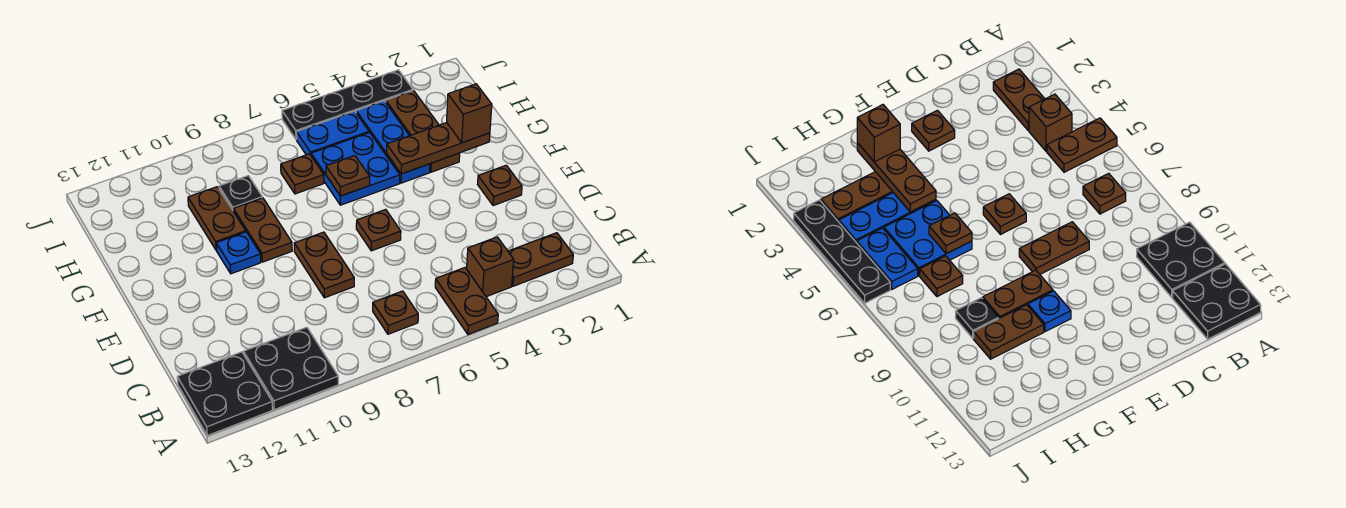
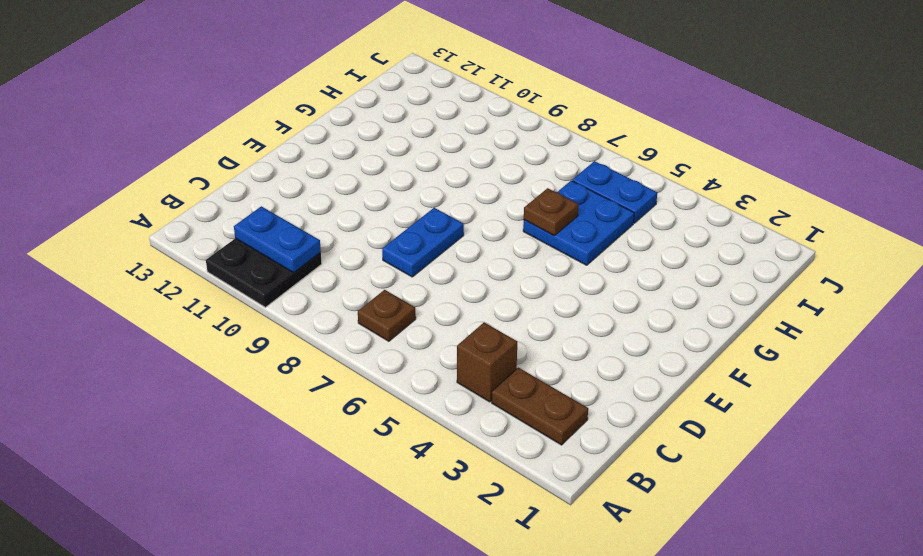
blue plate B10:B11 level 2 -> none
blue plate D8:E8 level 1 -> brown plate D8:E8 level 1
none -> brown plate A5:B5 level 1
none -> black plate A12:B13 level 1
none -> brown plate E2 level 1

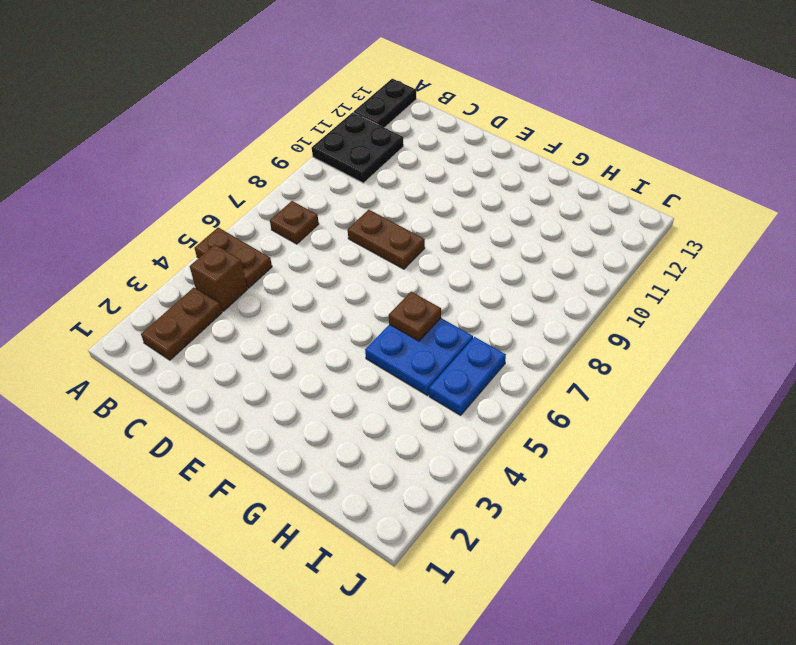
black plate A12:A13 level 1 -> black plate A12:B13 level 1
none -> brown plate E2 level 1
none -> brown plate E6 level 1
none -> brown plate F9:G9 level 1

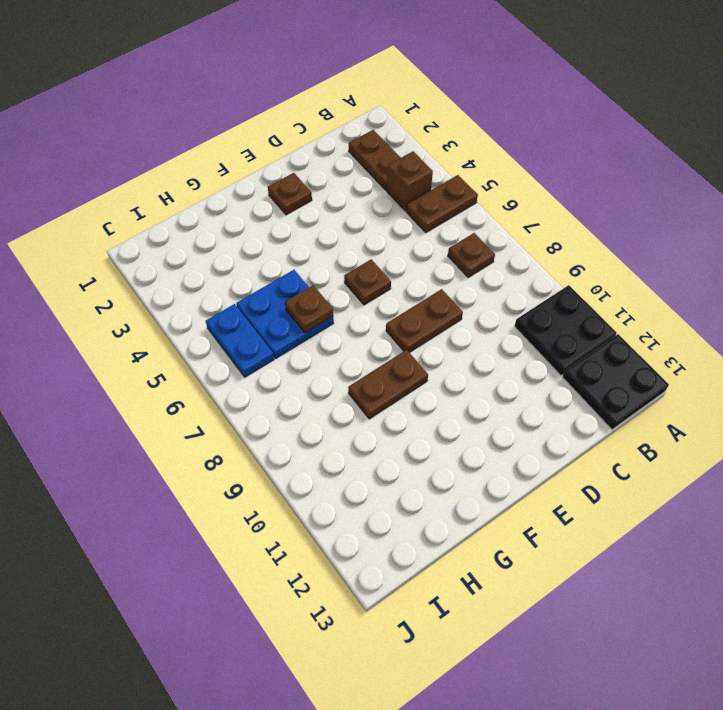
none -> blue plate F10 level 1
none -> brown plate G3:I3 level 1
none -> blue plate G4:I4 level 1

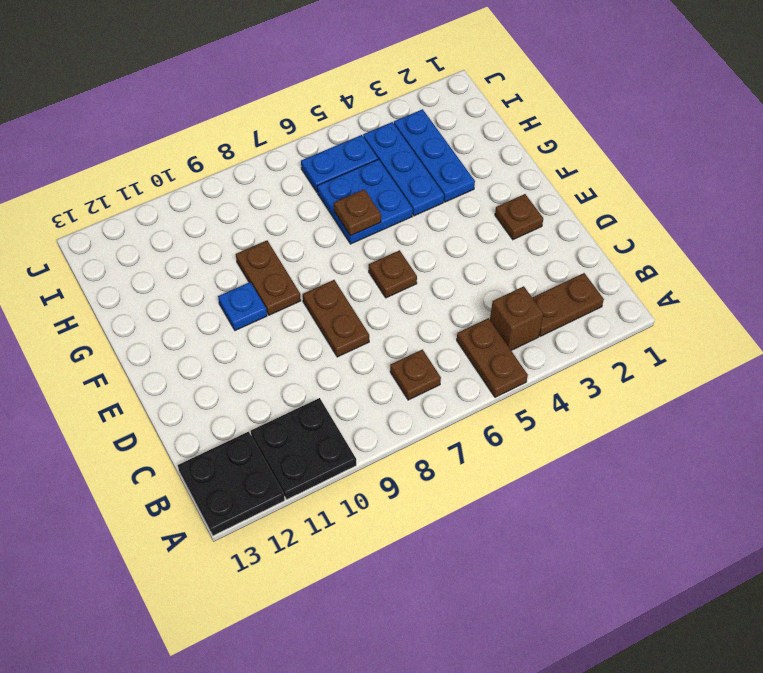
blue plate G3:I3 level 1 -> brown plate G3:I3 level 1
none -> brown plate G10:H10 level 1
none -> brown plate H7 level 1
none -> black plate H9 level 1

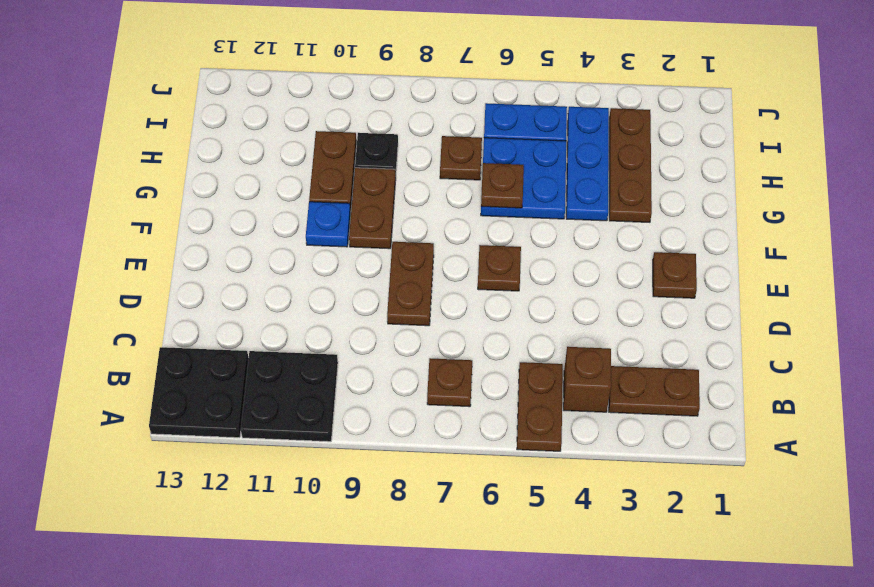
none -> black plate J3:J6 level 1
none -> brown plate G2:G4 level 2
none -> brown brick G2 level 3

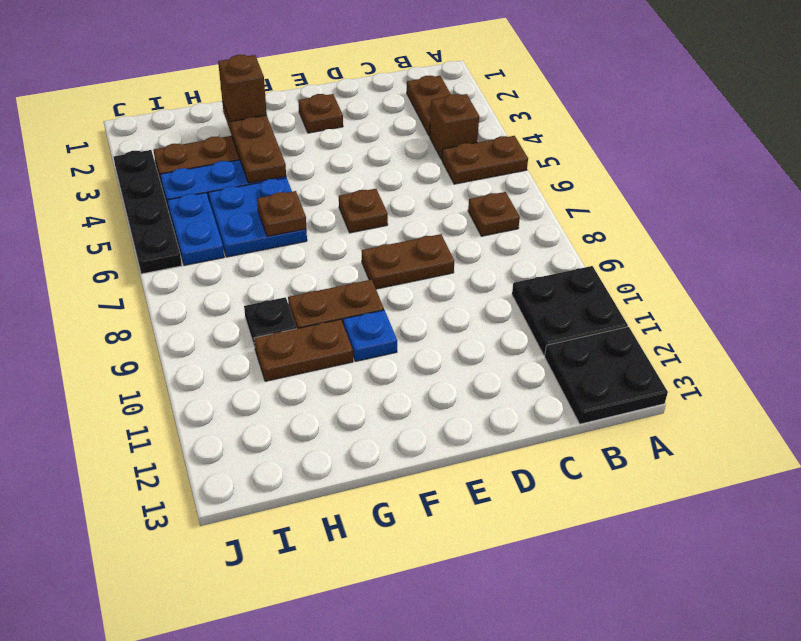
none -> brown plate H7 level 1

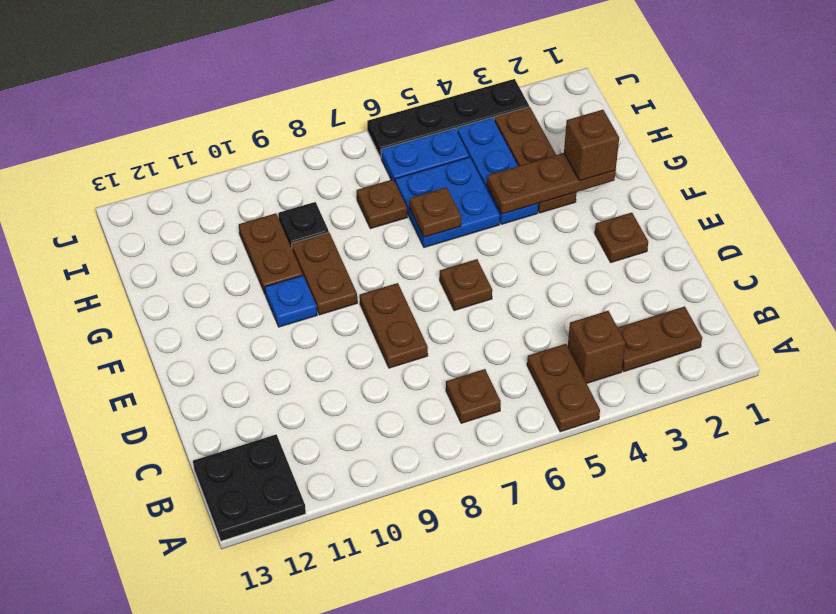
none -> black plate A10:B11 level 1

